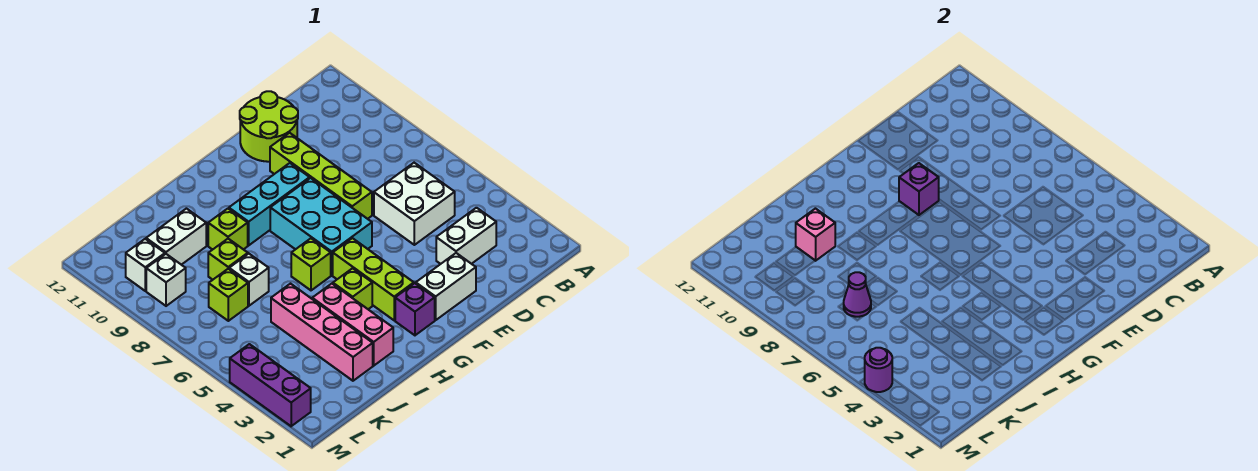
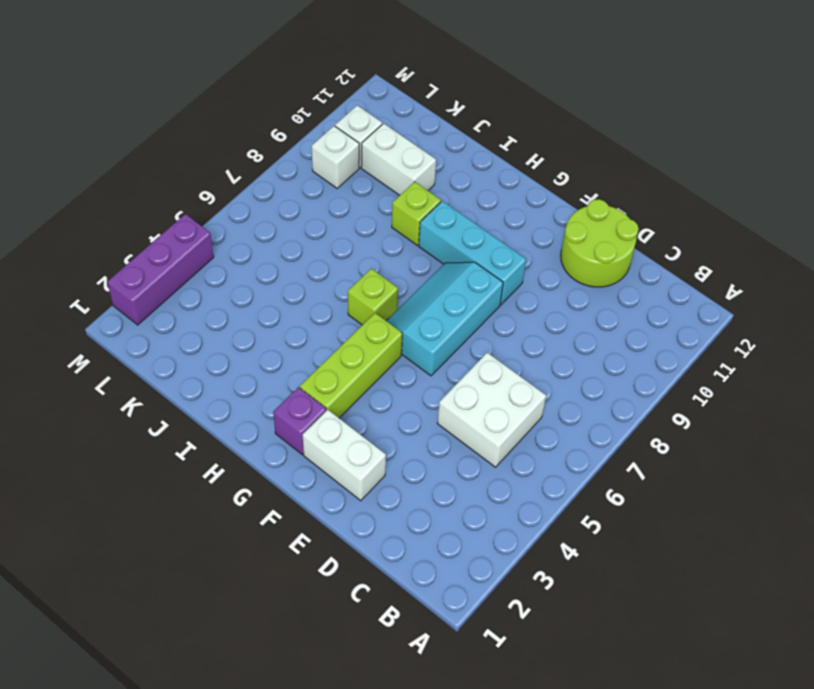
cyan slope F6:G8 level 1 top F -> cyan brick F6:G8 level 1
none -> white brick C3:D3 level 1
none -> lime brick E7:E10 level 1
none -> lime brick H4 level 1

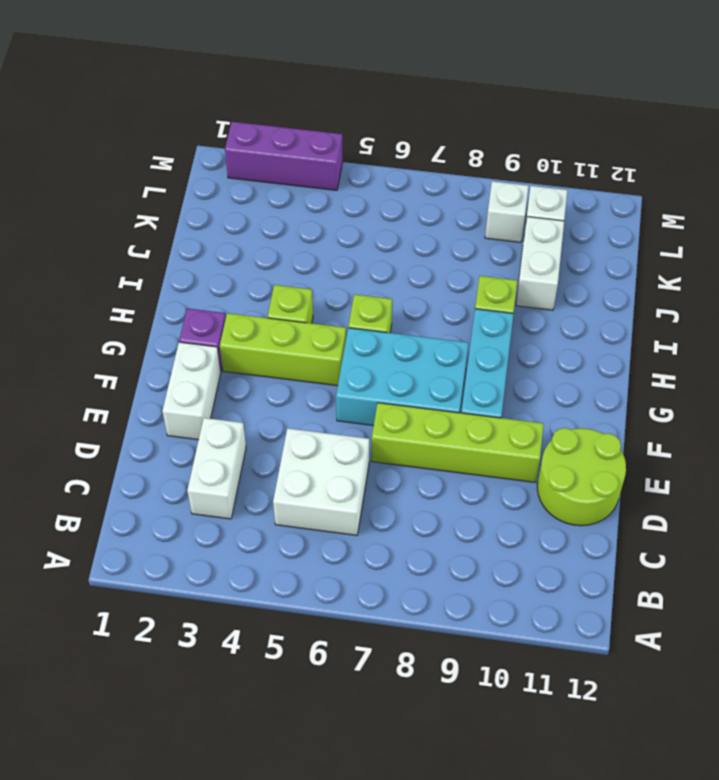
none -> pink brick I2:I4 level 1
none -> pink brick J2:J5 level 1
none -> white brick J7 level 1

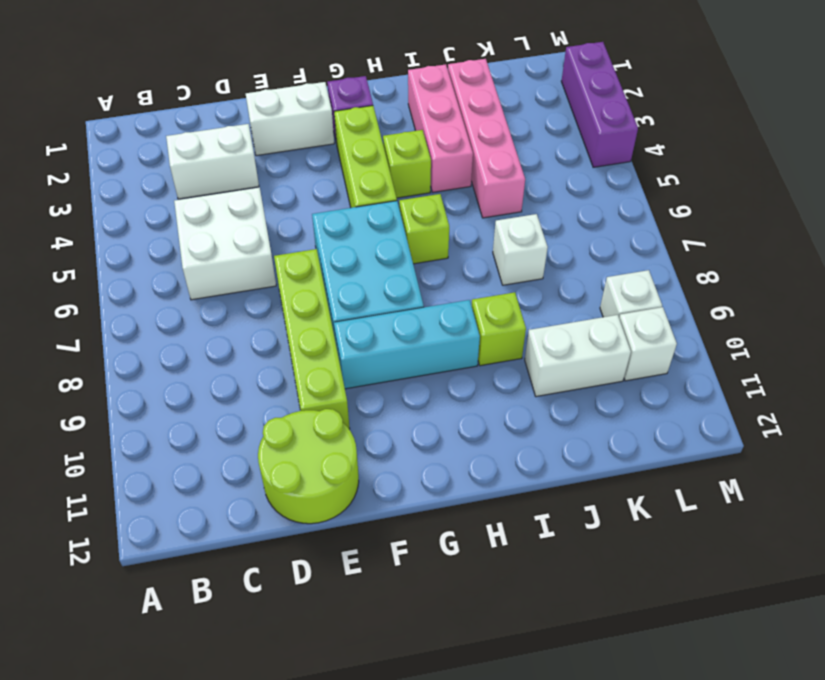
none -> lime brick J8 level 1
none -> lime brick K7 level 1
none -> purple brick F9 level 2

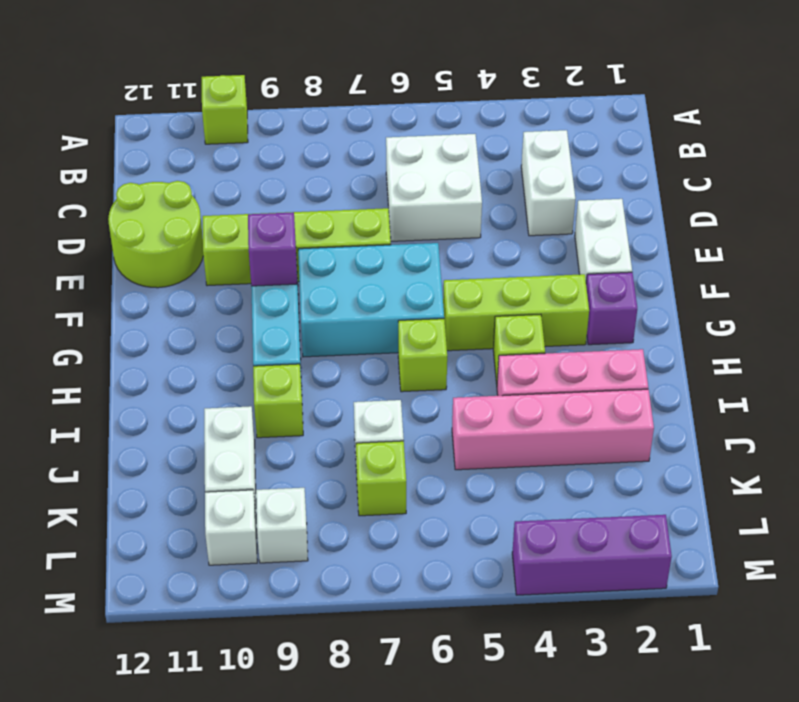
lime brick A10 level 1 -> lime brick J8 level 1
none -> pink brick J10 level 2
none -> purple cone K7 level 2
none -> purple round brick M4 level 2

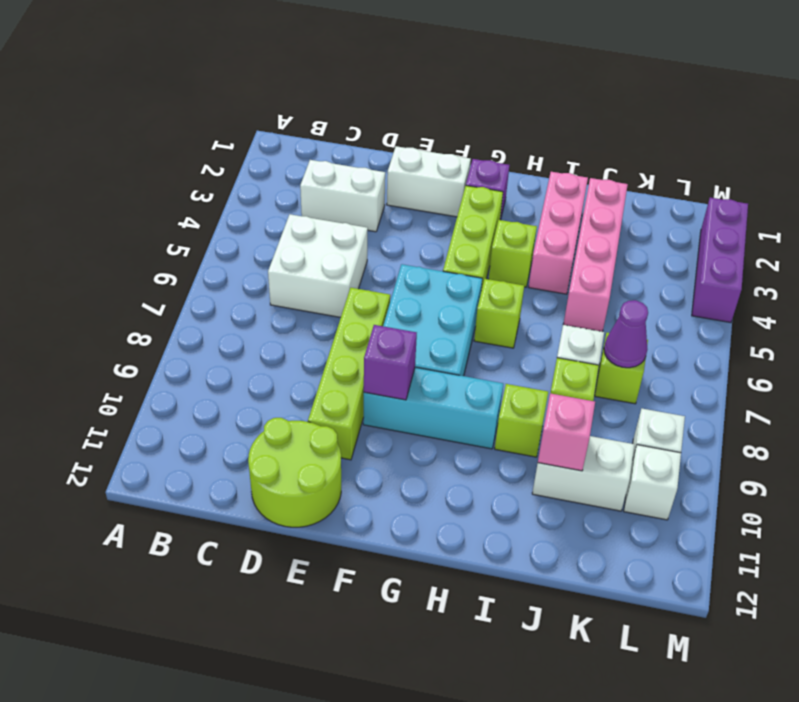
none -> purple round brick M4 level 2

